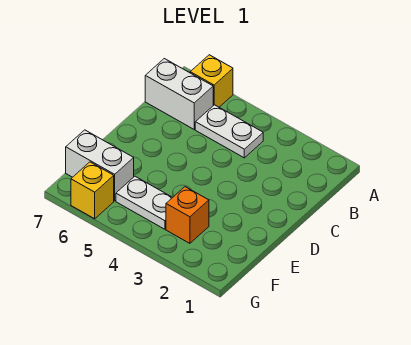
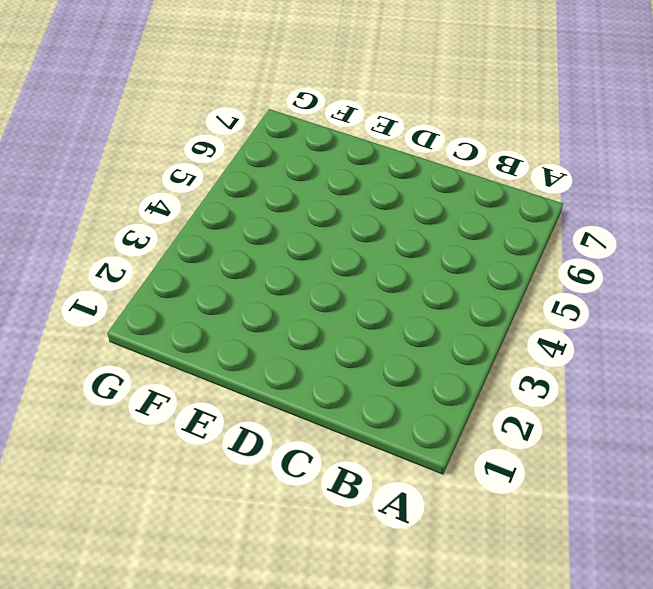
none -> yellow brick A6 level 1
none -> white plate B4:B5 level 1

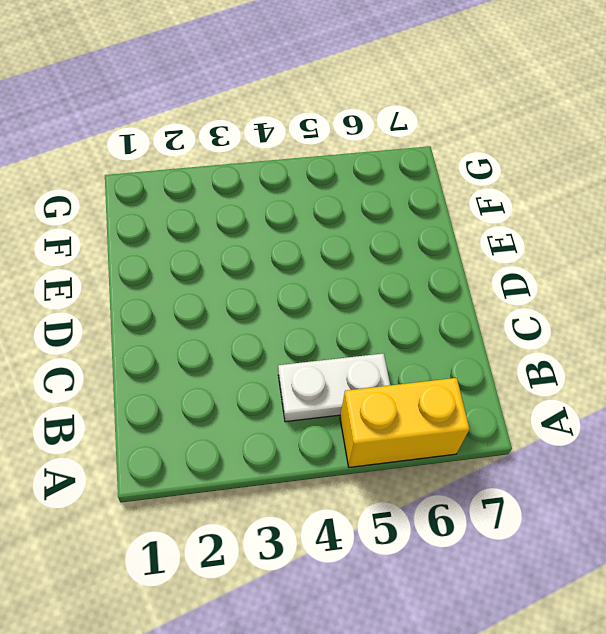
yellow brick A5:A6 level 1 -> yellow brick A6 level 1
none -> white brick B6:B7 level 1
none -> orange brick F3 level 1

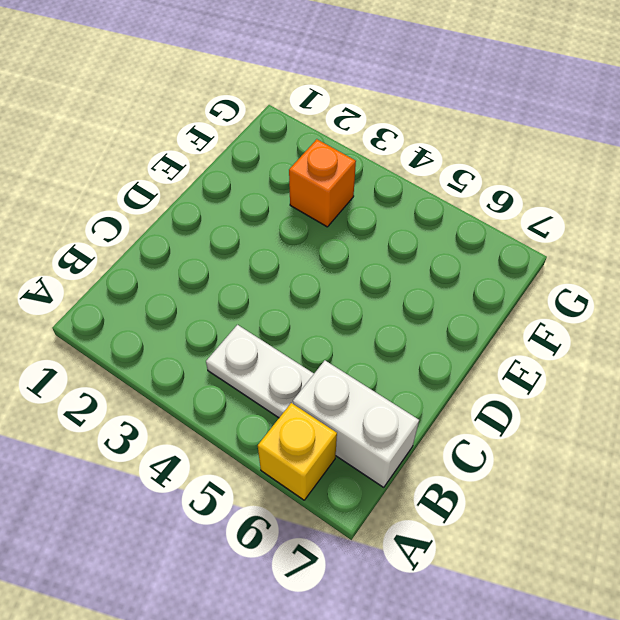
none -> white plate F4:F5 level 1
none -> white brick F6:F7 level 1

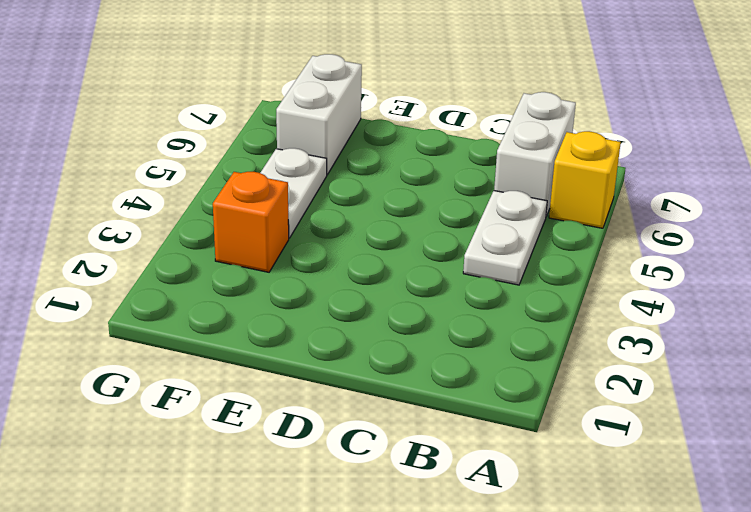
none -> yellow brick G6 level 1

